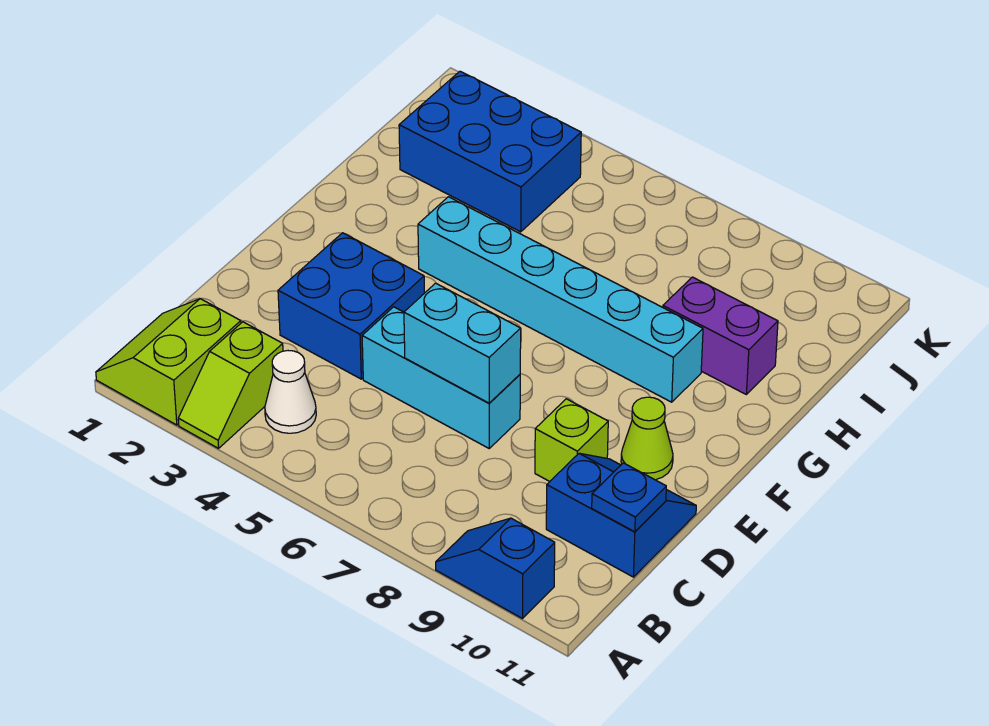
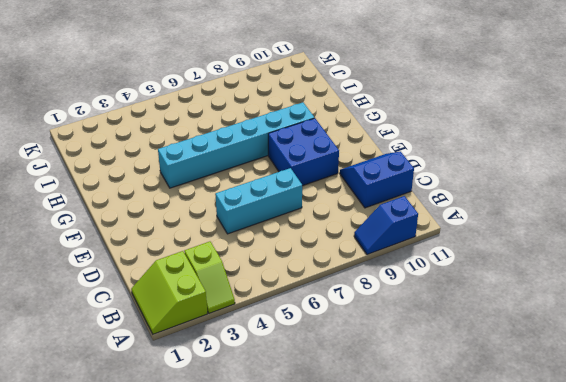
blue brick E8:F9 level 1 -> blue brick D3:E4 level 1
none -> white cone B4 level 1
none -> lime brick D9 level 1
none -> lime cone E10 level 1

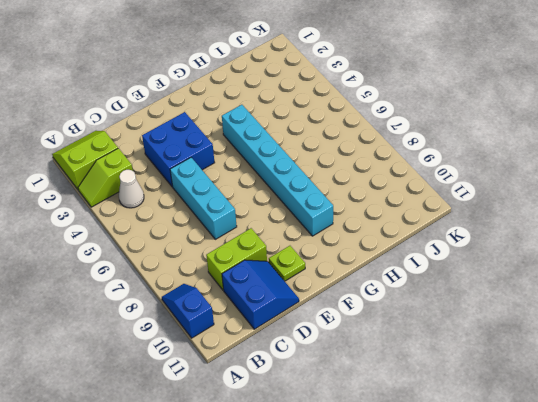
lime brick C9:D9 level 1 -> lime brick D9 level 1
lime plate E10 level 1 -> lime cone E10 level 1
none -> purple brick H9:H10 level 1
none -> blue brick I2:J4 level 1
none -> blue plate C11 level 2

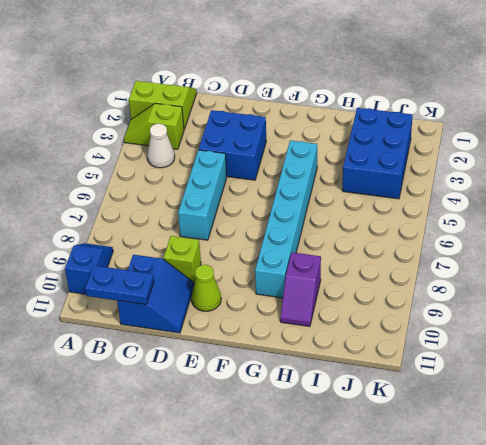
blue plate B11:C11 level 2 -> blue plate C11 level 2
purple slope H9:H10 level 1 top 9 -> purple brick H9:H10 level 1
none -> cyan brick D6:D7 level 2

